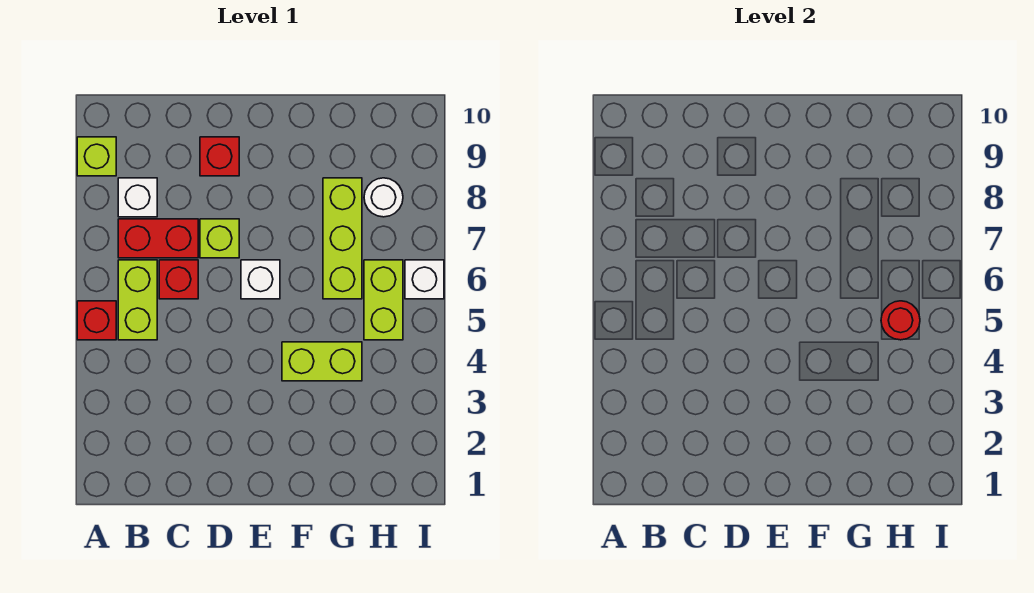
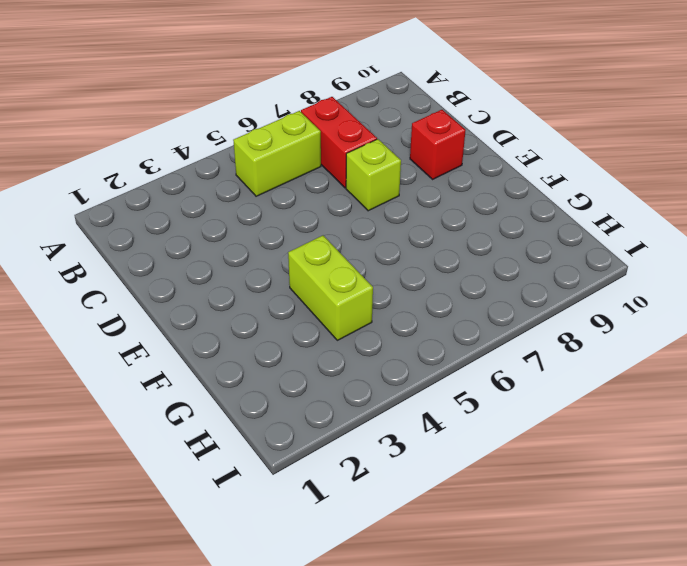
none -> red brick A5 level 1
none -> lime brick A9 level 1
none -> white brick B8 level 1

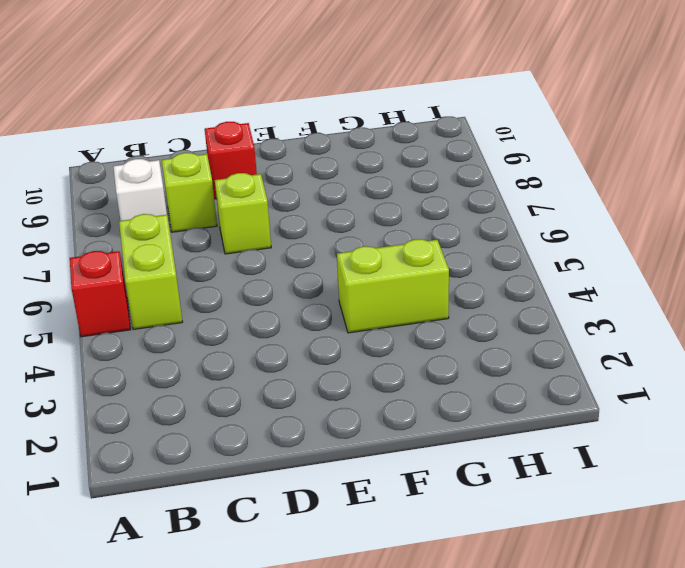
lime brick C8 level 1 -> lime brick A9 level 1
none -> red brick B7:C7 level 1
none -> red brick C6 level 1
none -> white brick E6 level 1

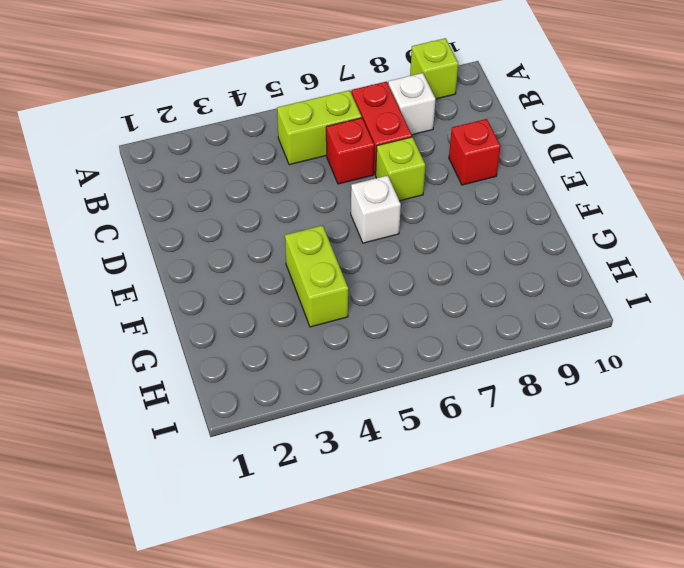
none -> red brick A5 level 1
none -> lime brick G6:G8 level 1
none -> lime brick H5:H6 level 1

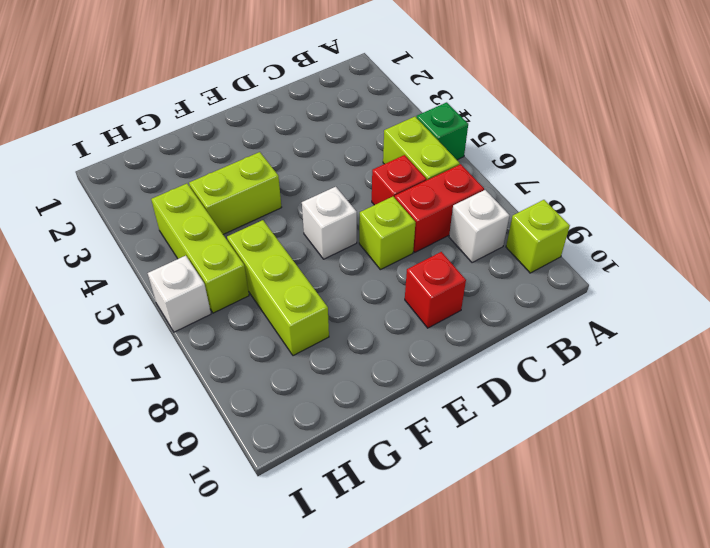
green brick A5 level 1 -> red brick A5 level 1
lime brick H4:H6 level 1 -> lime brick H5:H6 level 1
none -> white round brick H8 level 1
none -> red round brick H5 level 2

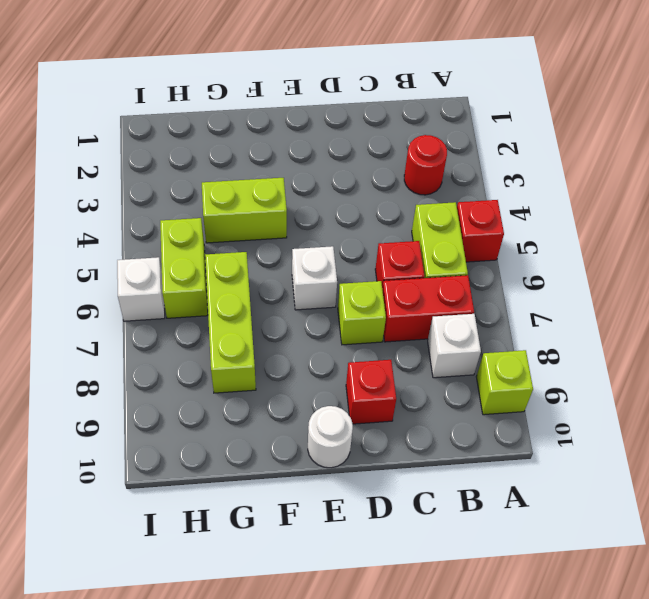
red round brick B3 level 1 -> red round brick H5 level 2
white round brick E10 level 1 -> white round brick H8 level 1

